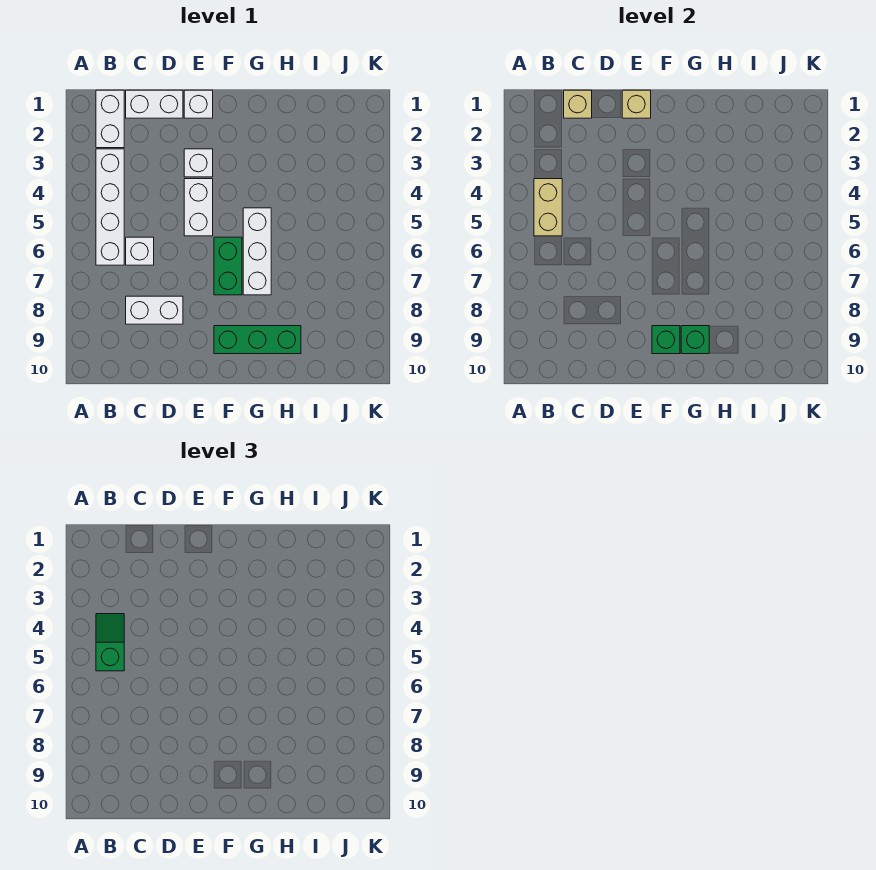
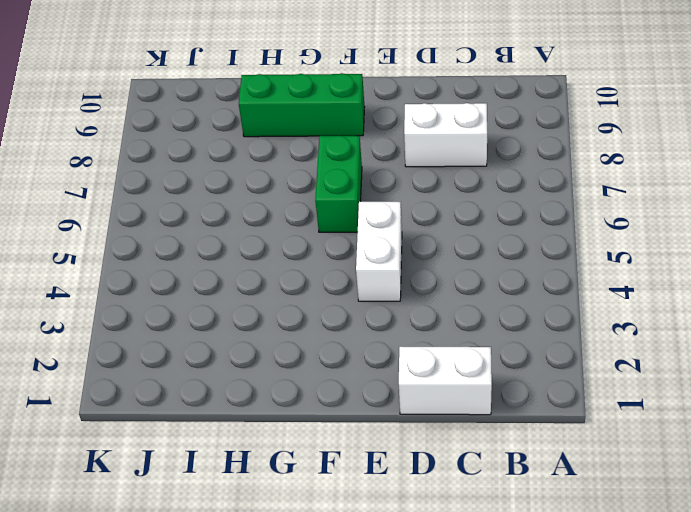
none -> white brick B1:B2 level 1
none -> white brick B3:B6 level 1
none -> white brick C6 level 1

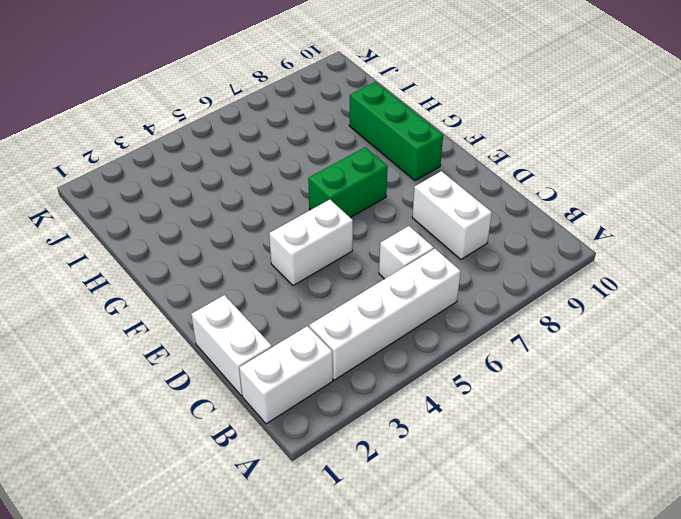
none -> white brick E1 level 1
none -> white brick E3 level 1
none -> white brick G5:G7 level 1

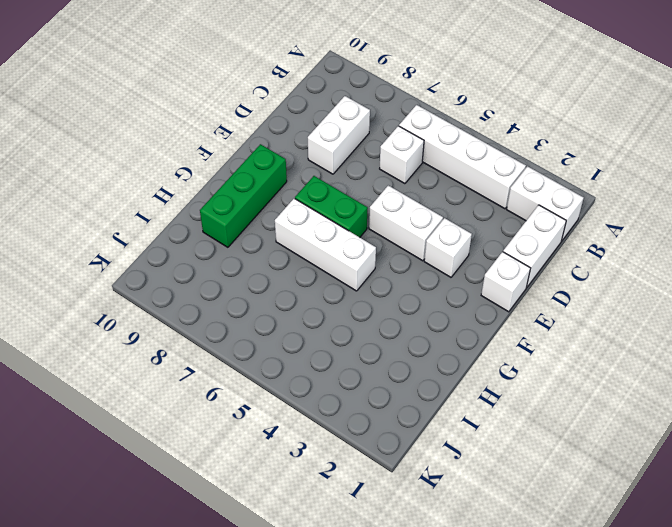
none -> tan brick B4:B5 level 2
none -> tan brick C1 level 2
none -> tan brick E1 level 2

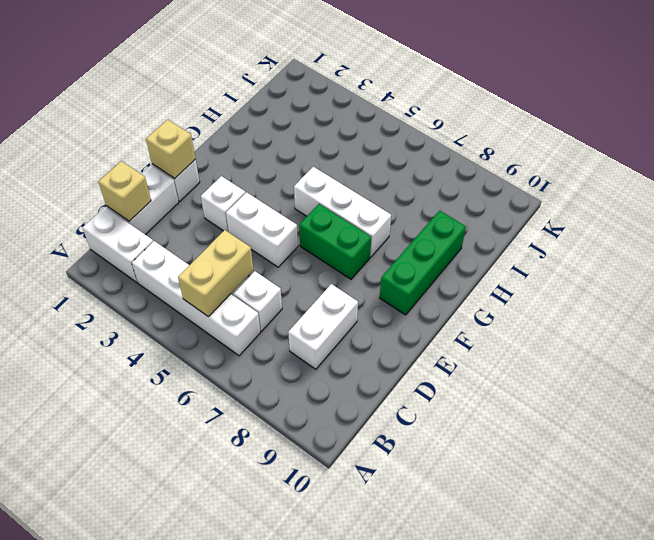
tan brick B5:C5 level 2 -> tan brick B4:B5 level 2
none -> green brick F9 level 2
none -> green brick G9 level 2
none -> green slope B4:B5 level 3 top 5

